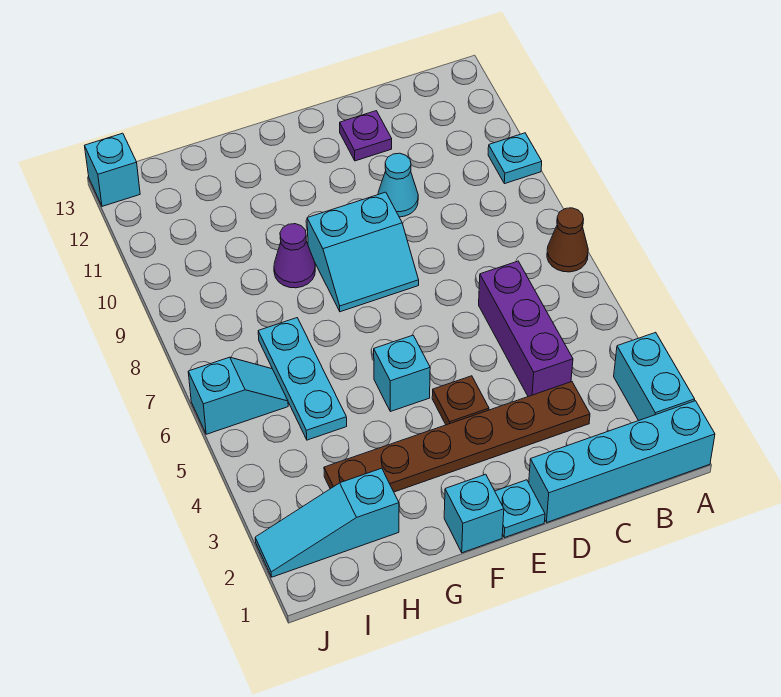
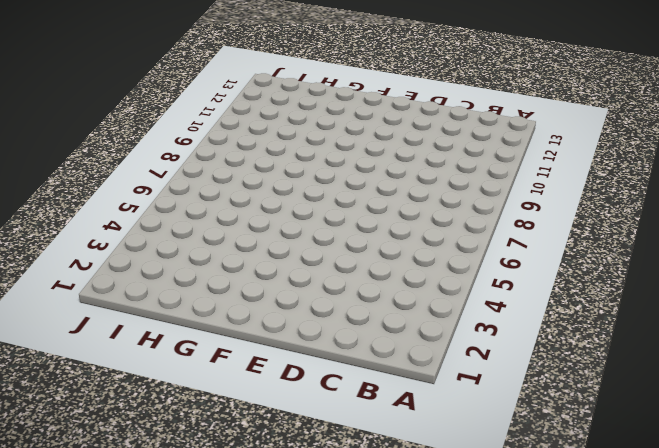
none -> cyan brick A1:D1 level 1
none -> cyan brick A2:A3 level 1
none -> brown cone A7 level 1

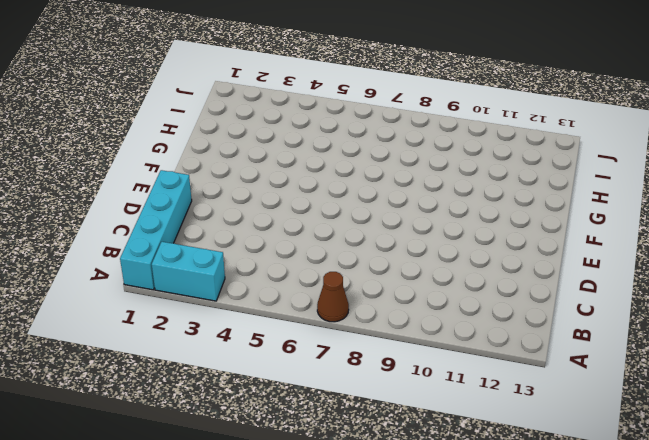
none -> cyan plate A10 level 1
none -> brown plate C3:H3 level 1
none -> purple brick C4:C6 level 1

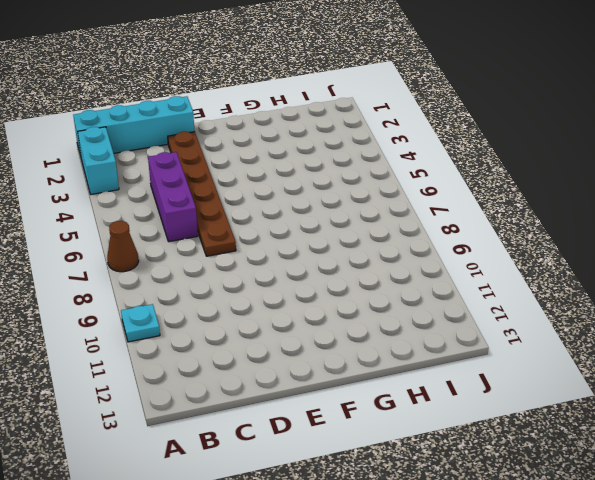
brown plate D2:D7 level 1 -> brown plate C3:H3 level 1
none -> cyan cone D10 level 1
none -> purple plate D12 level 1
none -> cyan plate E1 level 1

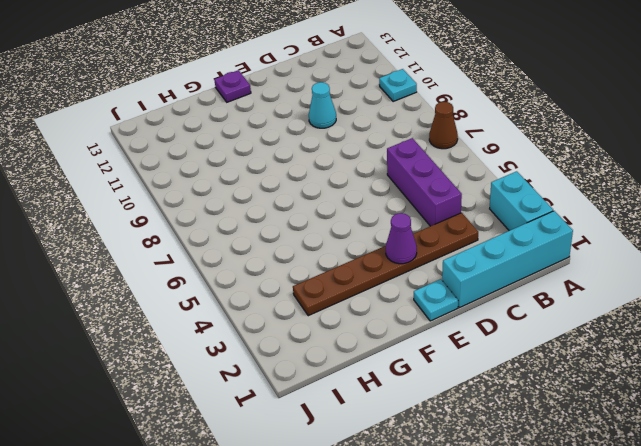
purple cone E3 level 2 -> purple cone G9 level 1
purple plate F13 level 1 -> purple plate D12 level 1
none -> brown plate E4 level 1
none -> cyan slope E8:F9 level 1 top 9
none -> cyan brick F1 level 1

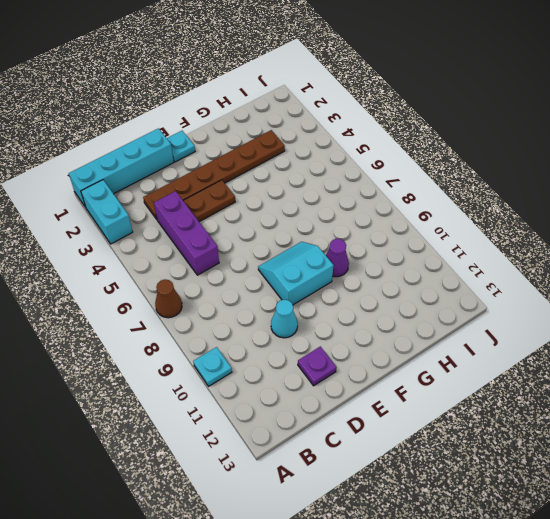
brown plate D4:E4 level 1 -> brown plate E4 level 1
none -> cyan brick F1 level 1
none -> cyan brick F5 level 1
none -> cyan slope H2:J2 level 1 top H

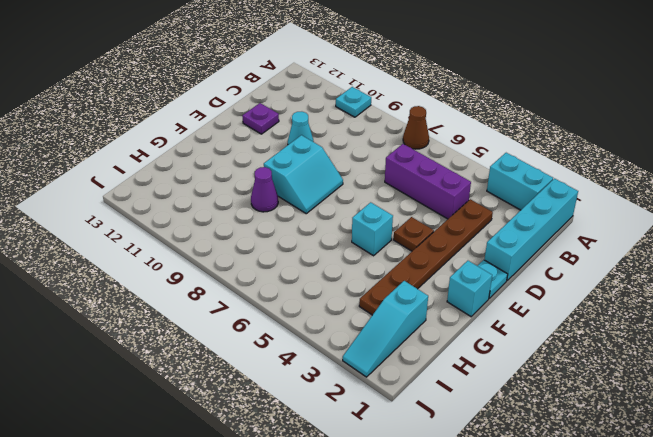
none -> cyan plate H5:H7 level 1
none -> cyan slope I6:J6 level 1 top J
none -> cyan brick J13 level 1

